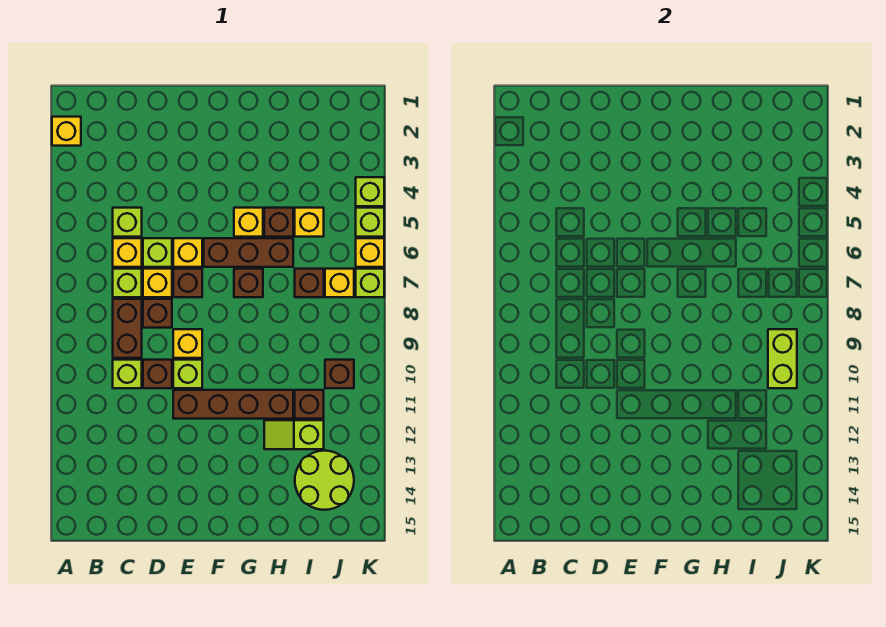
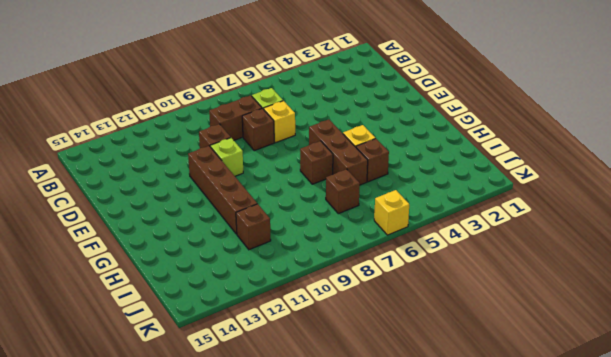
none -> yellow brick A2 level 1
none -> lime brick C5 level 1
none -> yellow brick C6 level 1
none -> lime brick C10 level 1

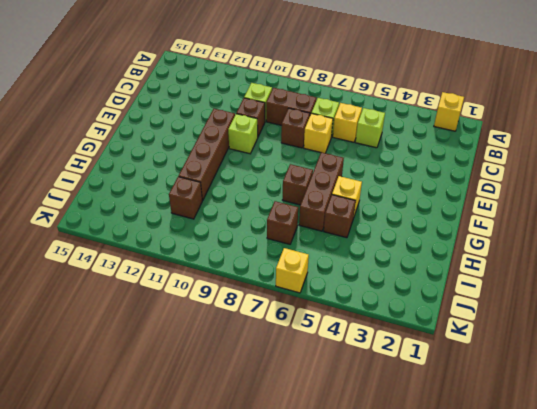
none -> lime brick D6 level 1
none -> yellow brick E6 level 1
none -> brown brick E7 level 1
none -> yellow brick E9 level 1

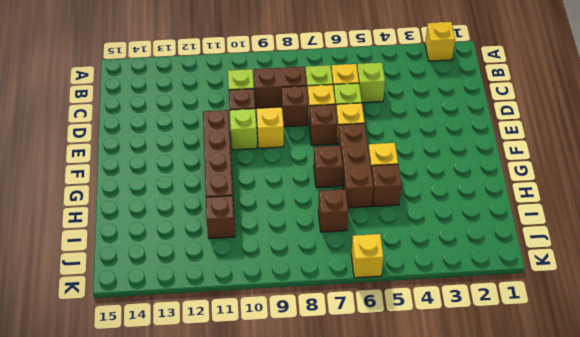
none -> lime slope H12:I12 level 1 top I
none -> yellow brick I5 level 1
none -> lime round brick I13:J14 level 1
none -> yellow brick J7 level 1

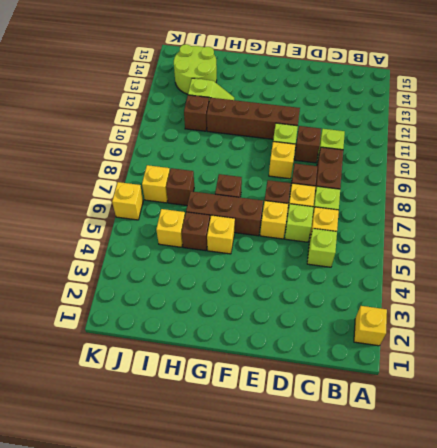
none -> brown brick J10 level 1
none -> lime brick K4 level 1
none -> lime brick K5 level 1
none -> lime brick K7 level 1

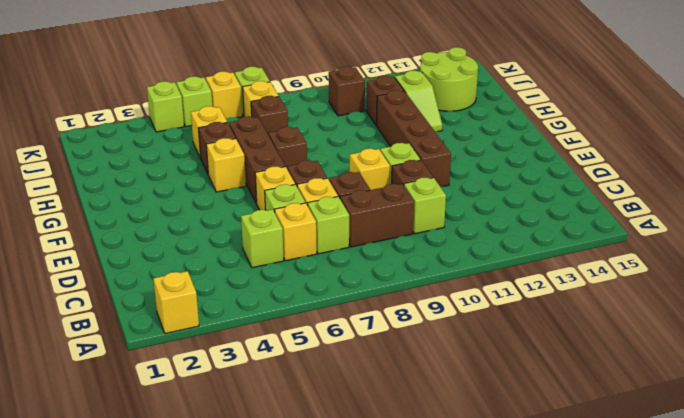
none -> lime brick J9:J10 level 2

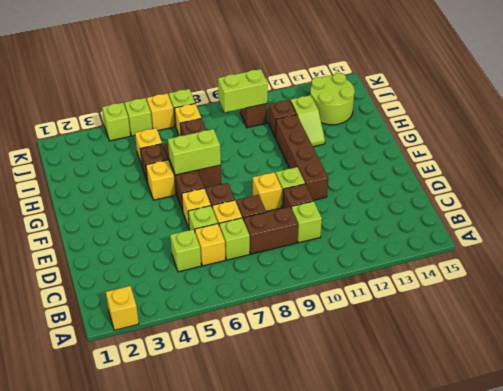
lime brick G6:G7 level 2 -> none

